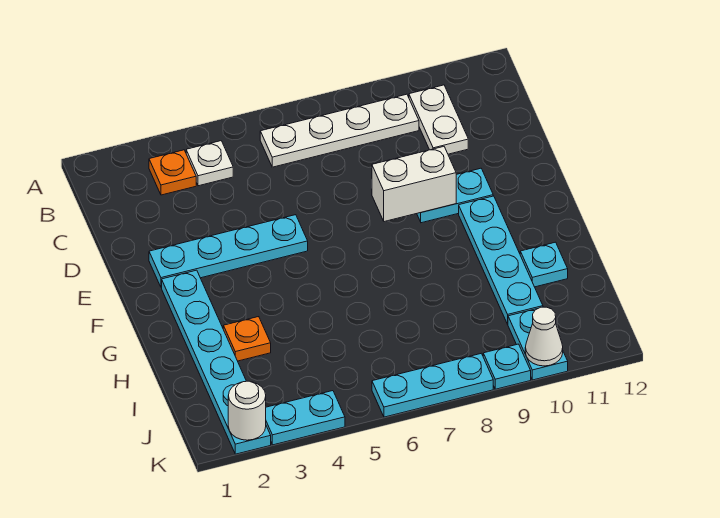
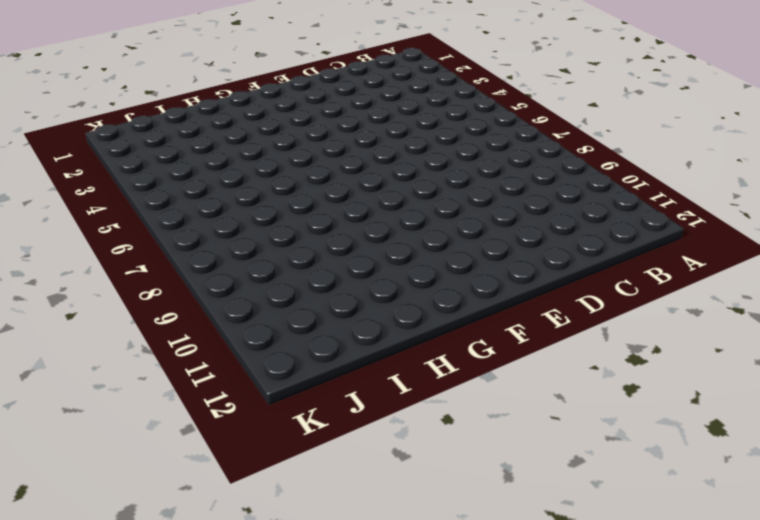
none -> orange plate B3 level 1
none -> white plate B4 level 1
none -> white plate B6:B9 level 1

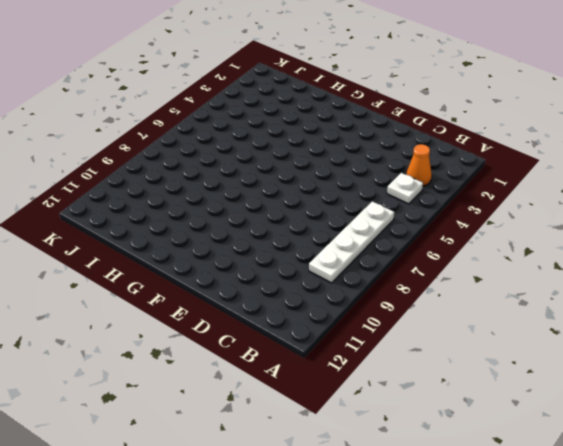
orange cone B3 level 1 -> orange plate B3 level 1
none -> white plate B10:C10 level 1
none -> cyan plate E2:E5 level 1
none -> cyan plate E9:E10 level 1

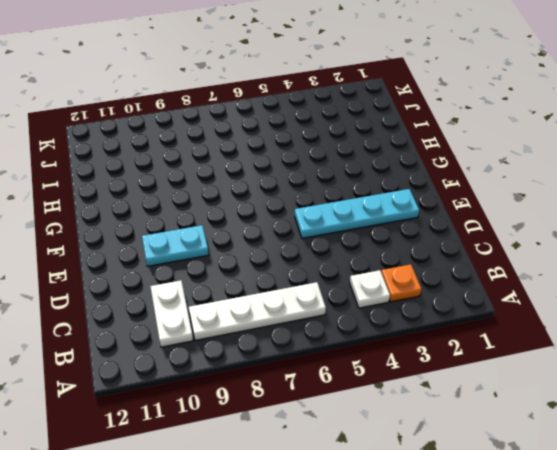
none -> cyan plate F2:K2 level 1
none -> cyan plate F10:I10 level 1
none -> orange plate H3 level 1

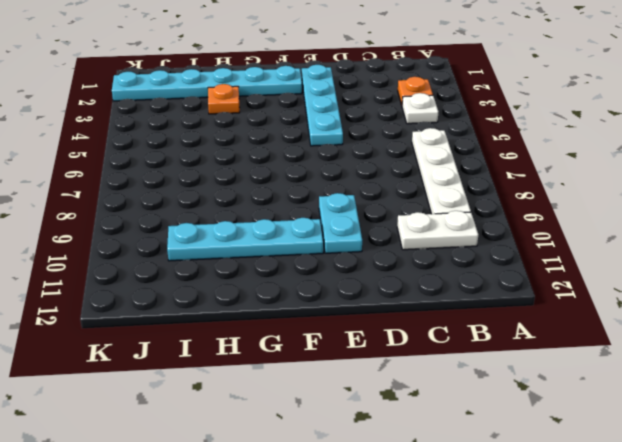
none -> cyan plate H11 level 1
none -> cyan plate J10:K10 level 1
none -> cyan plate K3:K4 level 1

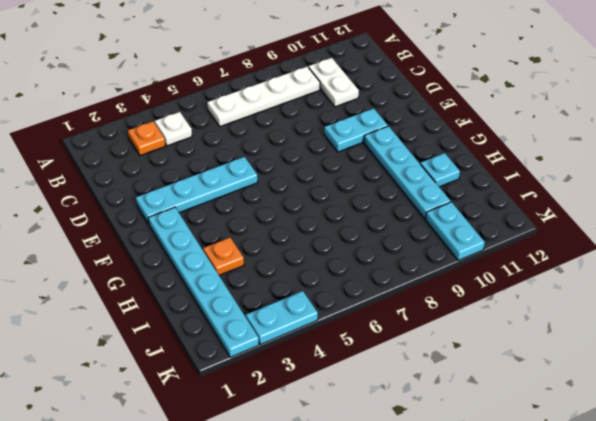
none -> cyan plate K6:K8 level 1
none -> cyan plate K9 level 1
none -> white brick E8:E9 level 2

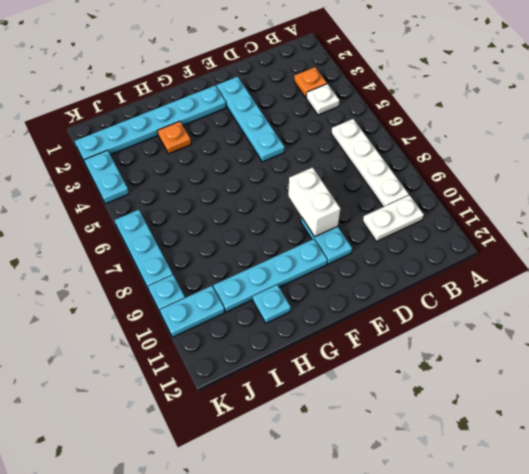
none -> white round brick K2 level 2
none -> white cone K10 level 2

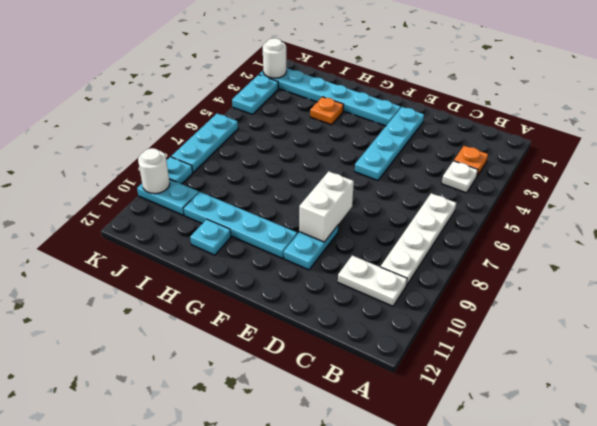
white round brick K10 level 2 -> white cone K10 level 2

